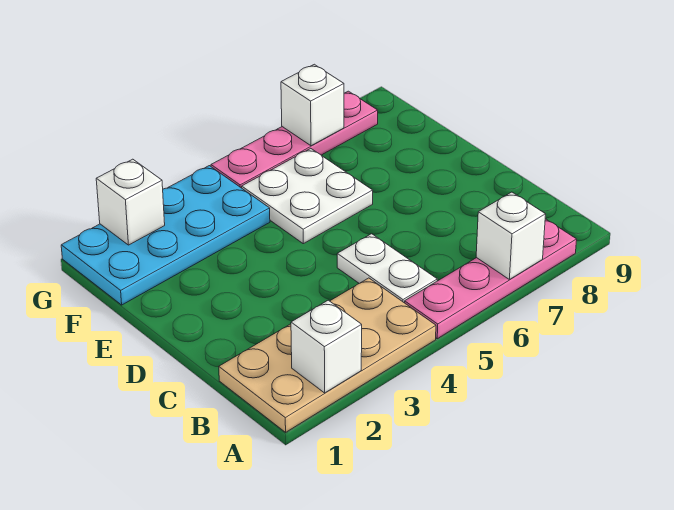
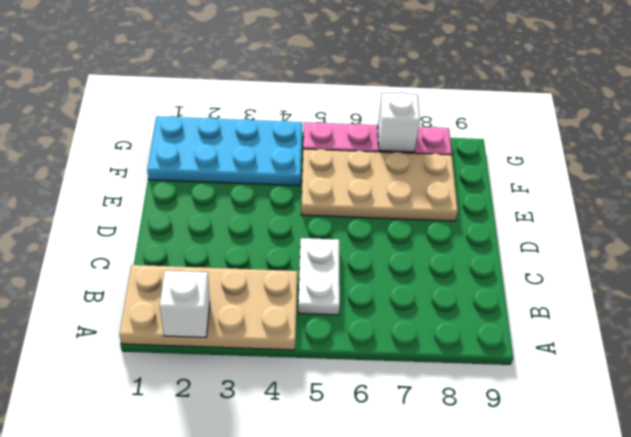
tan plate E5:F8 level 1 -> white plate E5:F6 level 1
none -> pink plate A5:A8 level 1
none -> white brick A7 level 2

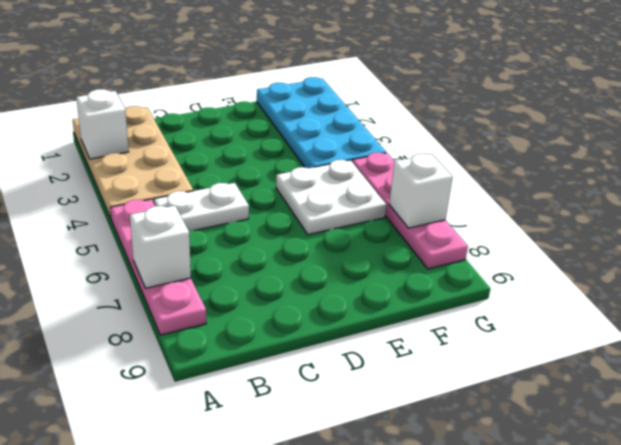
none -> white brick G2 level 2

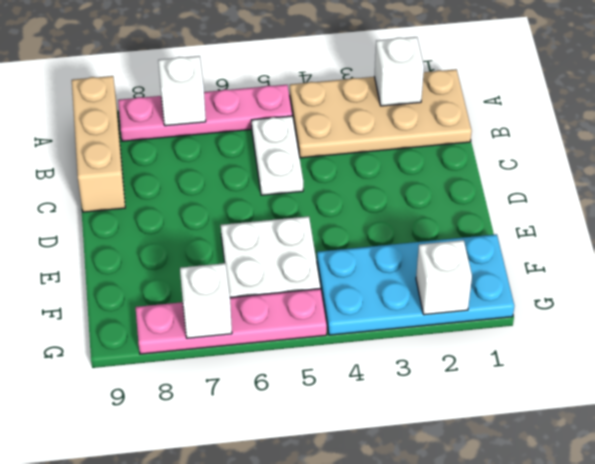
tan brick A9:C9 level 1 -> none

